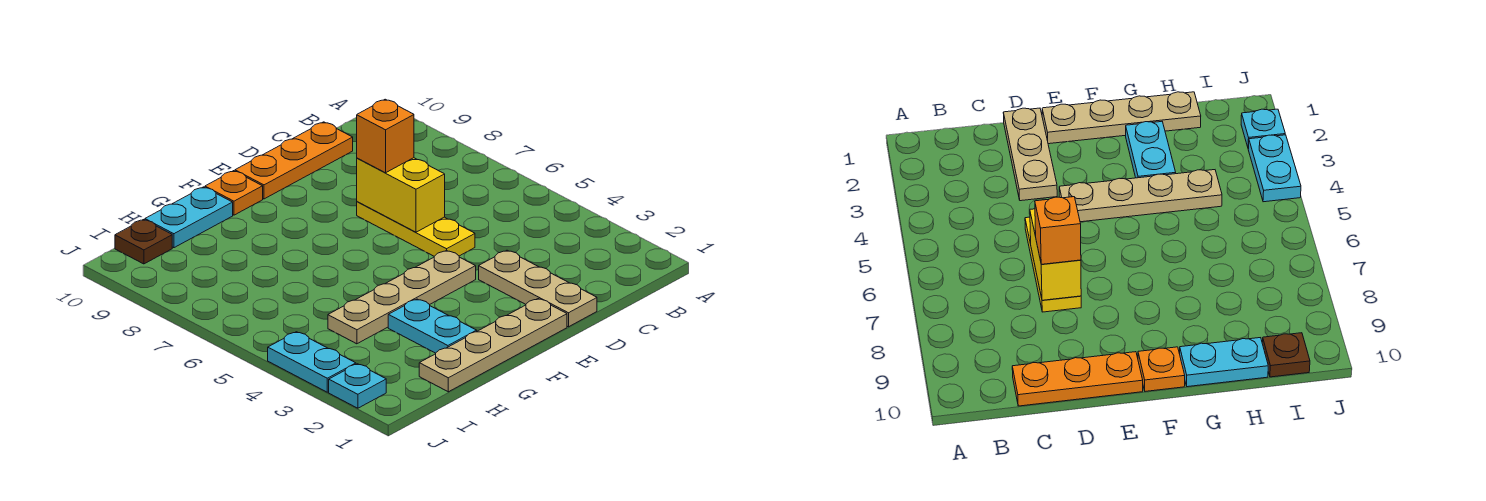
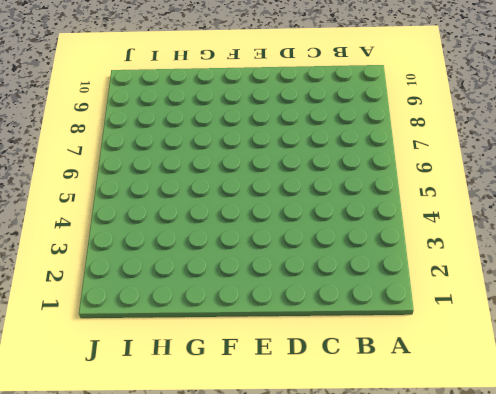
none -> orange plate C10:E10 level 1
none -> tan plate D1:D3 level 1
none -> yellow plate D5:D7 level 1

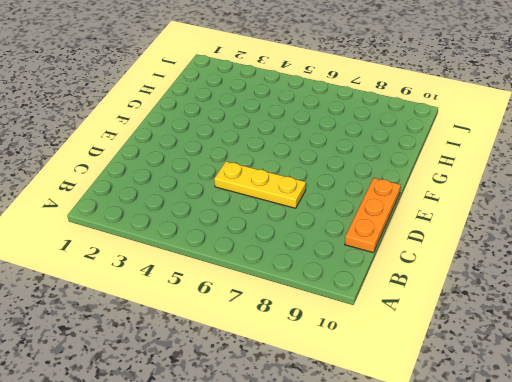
none -> tan plate D1:D3 level 1
none -> tan plate E1:H1 level 1
none -> tan plate E4:H4 level 1

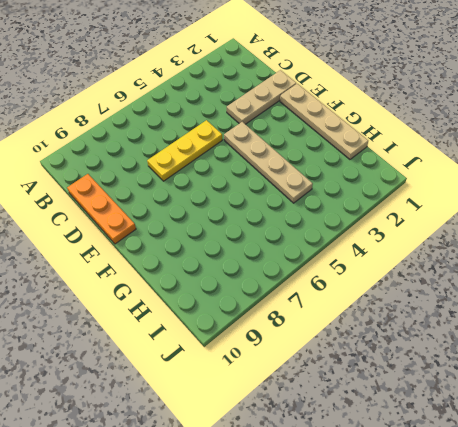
none -> orange plate F10 level 1
none -> cyan plate G2:G3 level 1
none -> cyan plate G10:H10 level 1

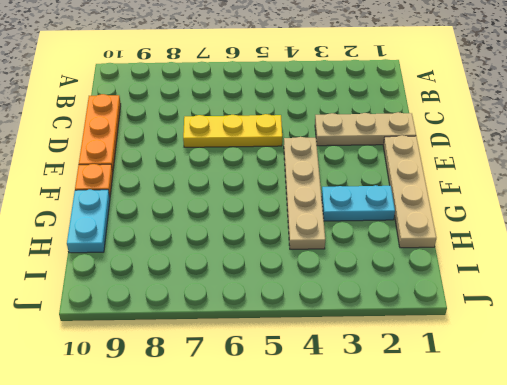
none -> brown plate I10 level 1
none -> cyan plate J2 level 1
none -> cyan plate J3:J4 level 1

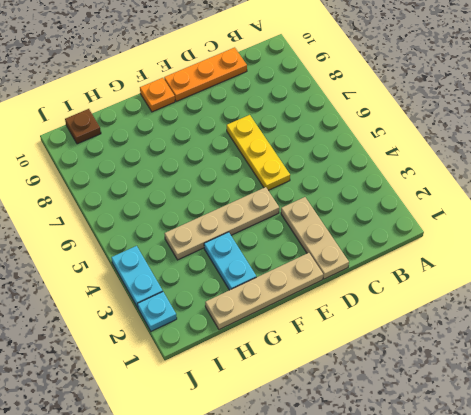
none -> cyan plate G10:H10 level 1
none -> yellow brick D6:D7 level 2
none -> orange brick D7 level 3

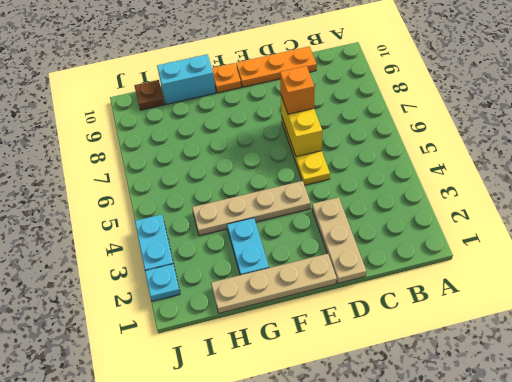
cyan brick G10:H10 level 1 -> cyan plate G10:H10 level 1

